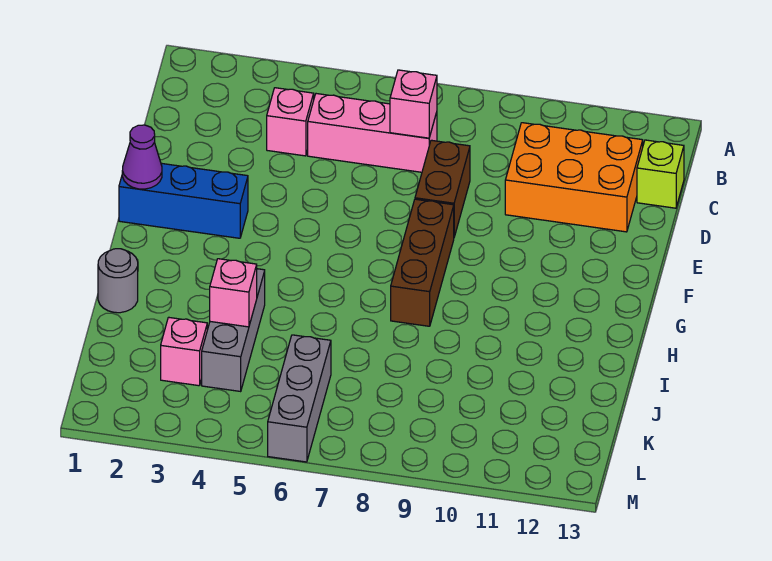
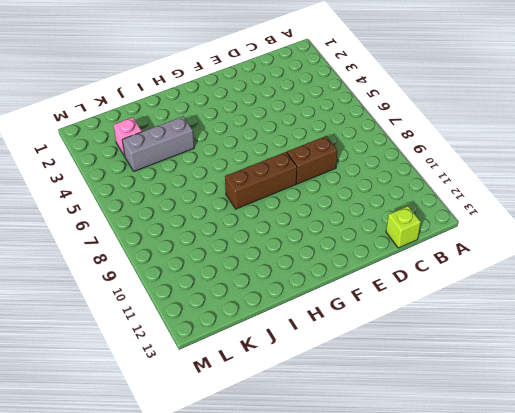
none -> pink brick C4 level 1
none -> pink brick C5:C7 level 1
none -> orange brick C10:D12 level 1

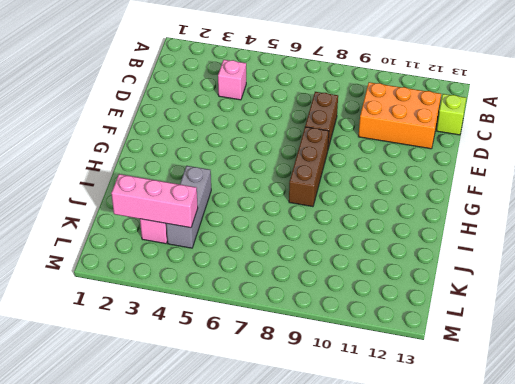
pink brick K2:K4 level 2 -> pink brick C5:C7 level 1
none -> blue brick F1:F3 level 1
none -> grey round brick I1 level 1
none -> grey brick K6:M6 level 1

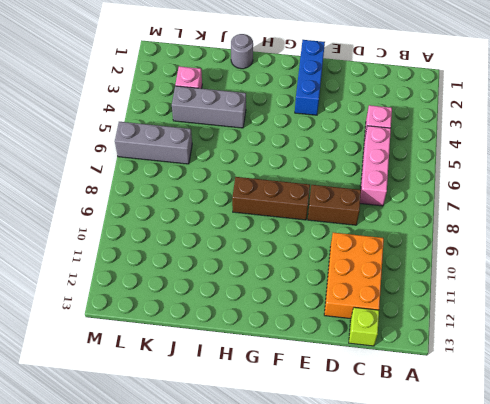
none -> pink brick C7 level 2
none -> purple cone F1 level 2
none -> pink brick J4 level 2

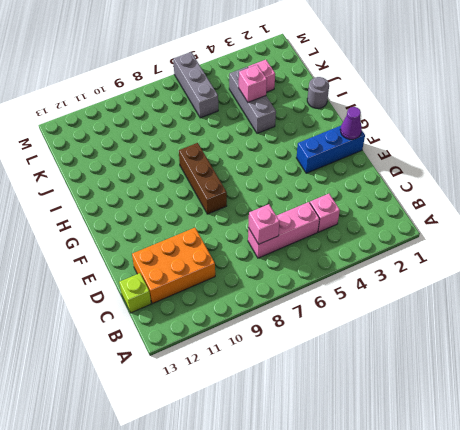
none -> brown brick D8:E8 level 1

